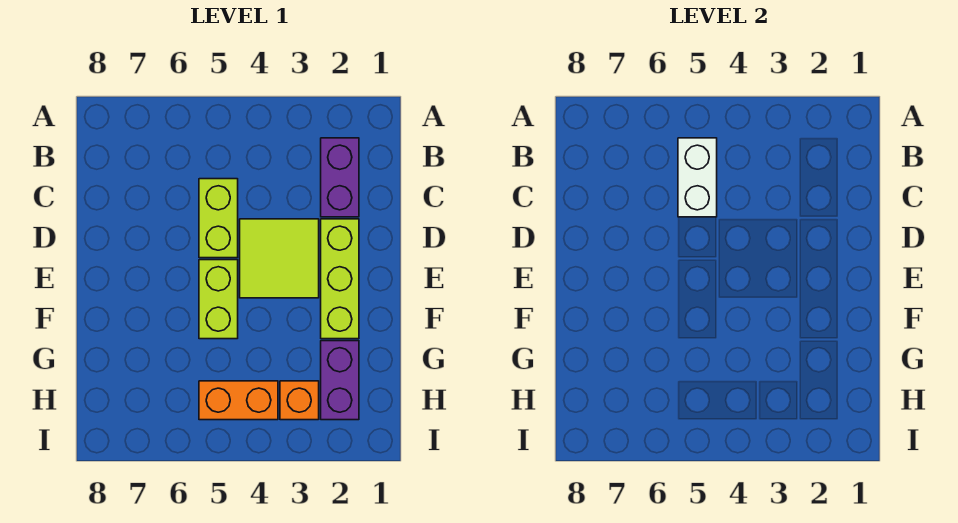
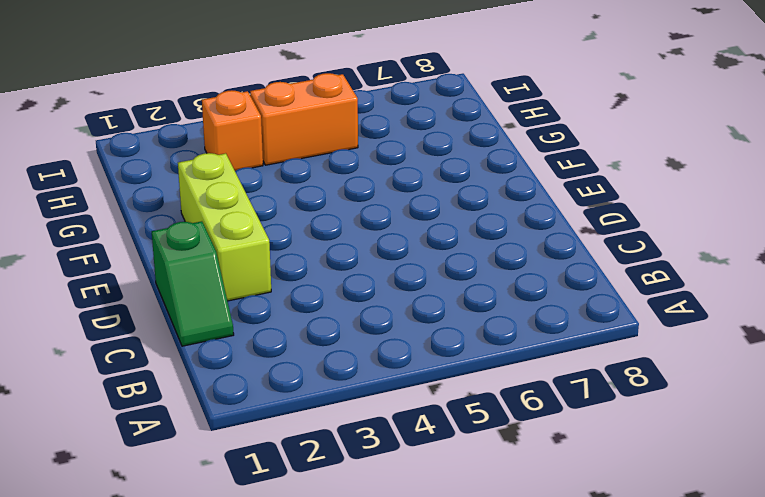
green slope C1:D1 level 1 top D -> none
none -> purple brick B2:C2 level 1
none -> lime brick C5:D5 level 1

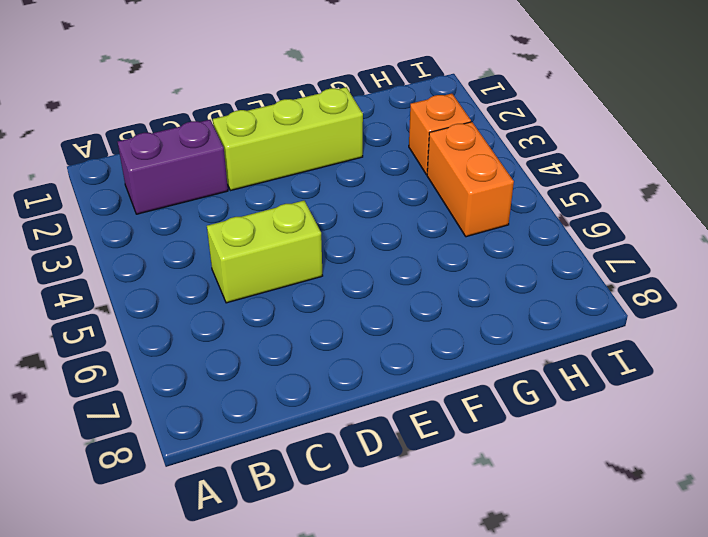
none -> lime tile D3:E4 level 1
none -> lime brick E5:F5 level 1

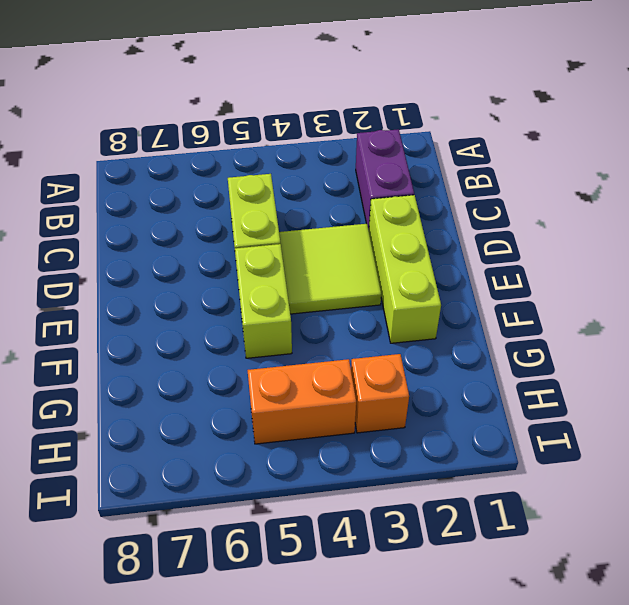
none -> purple brick G2:H2 level 1
none -> white brick B5:C5 level 2

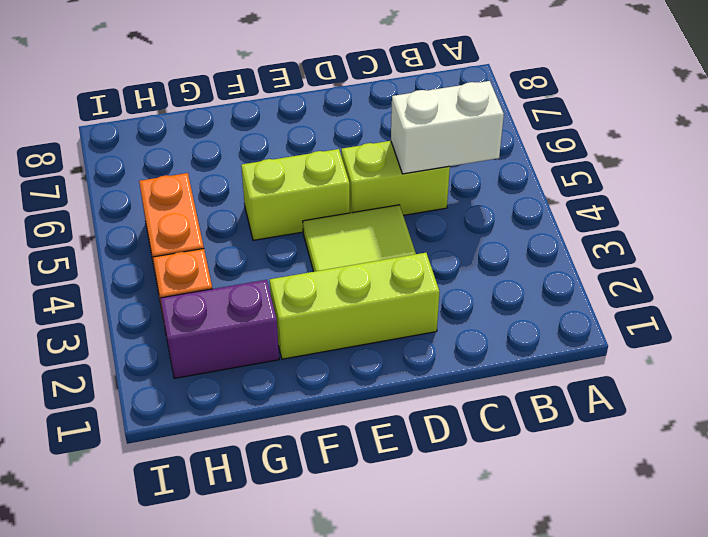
none -> purple brick B2:C2 level 1

